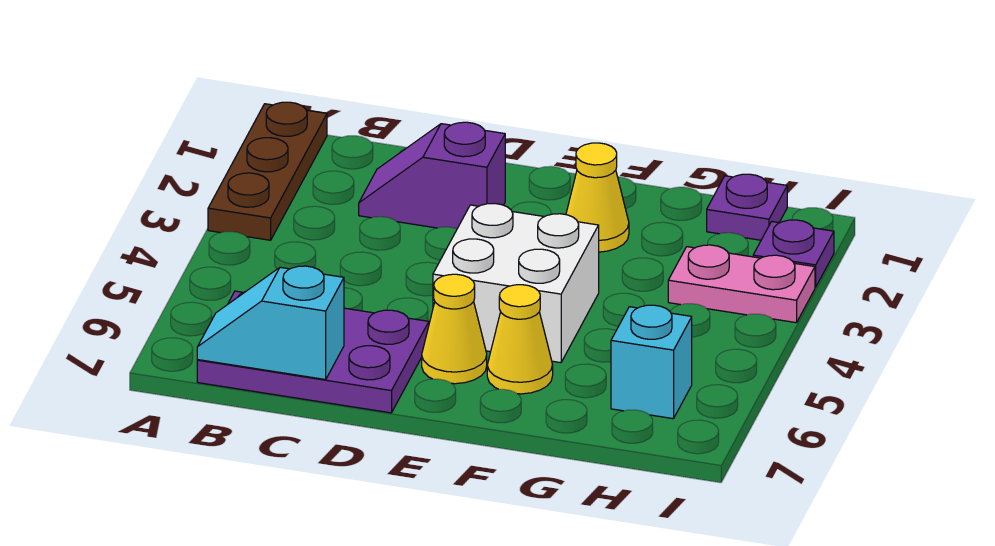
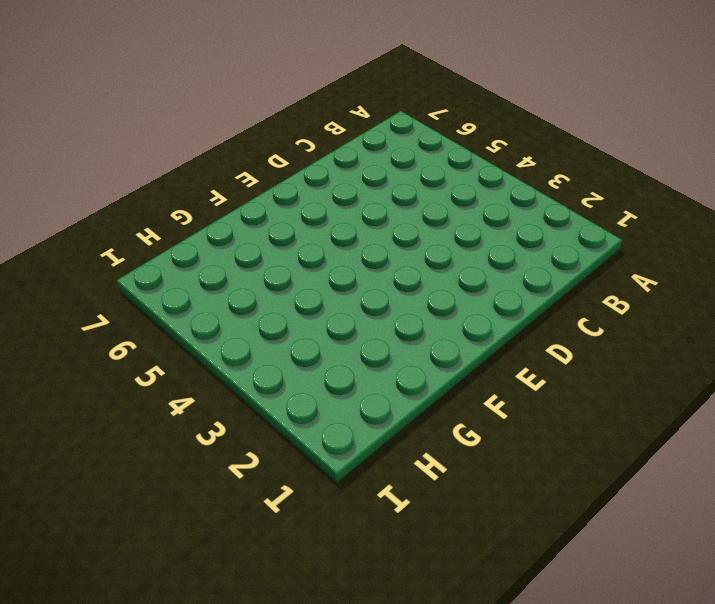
none -> brown plate A1:A3 level 1
none -> purple plate B6:D7 level 1
none -> purple slope C2:D2 level 1 top D

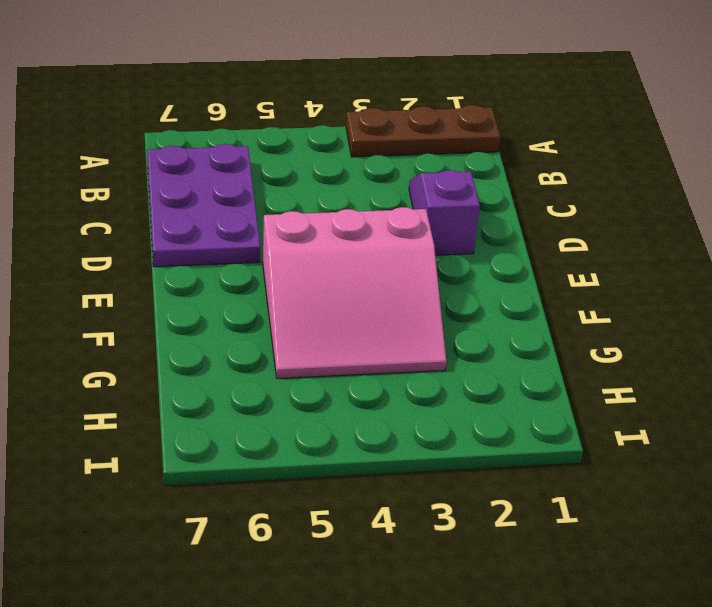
pink slope E3:G5 level 1 top E -> white brick E4:F5 level 1
none -> yellow cone E6 level 1
none -> yellow cone F2 level 1
none -> yellow cone F6 level 1

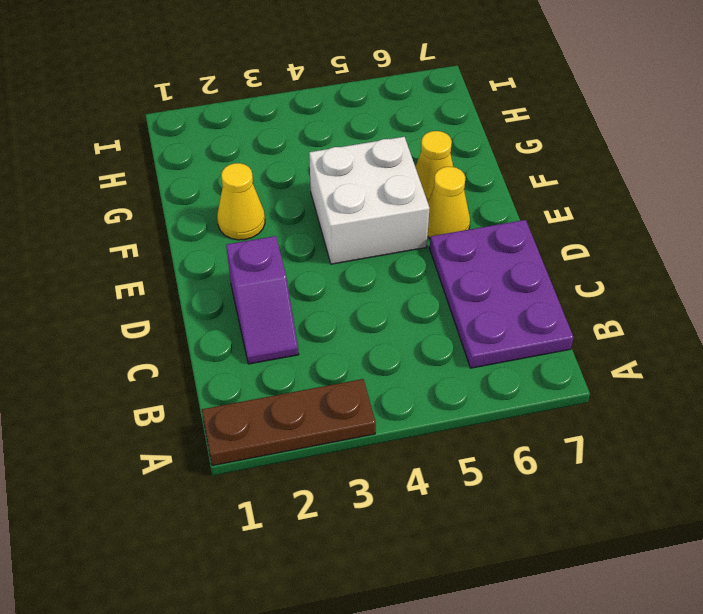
none -> purple plate H1 level 1
none -> pink plate H3:I3 level 1
none -> cyan brick H6 level 1

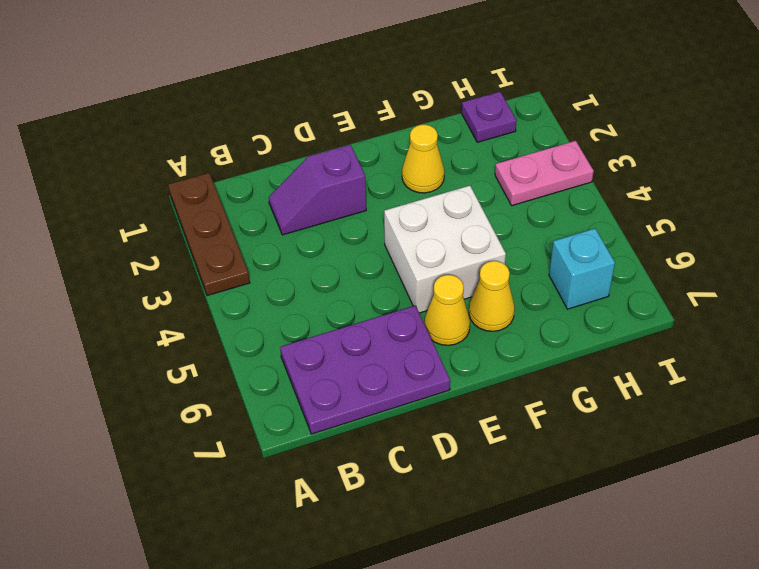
none -> purple plate I2 level 1
none -> cyan slope B7:C7 level 2 top C

